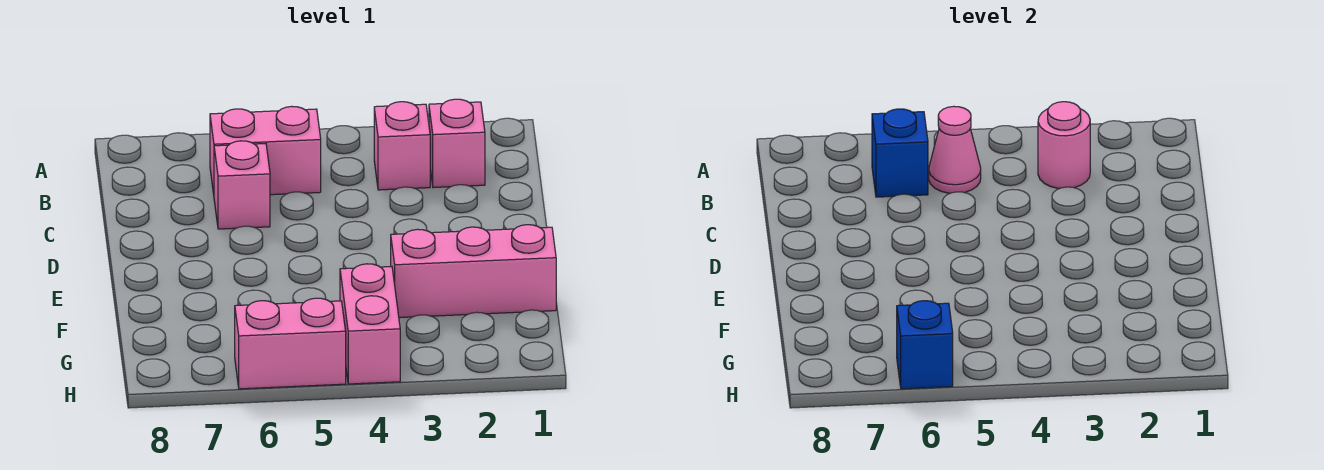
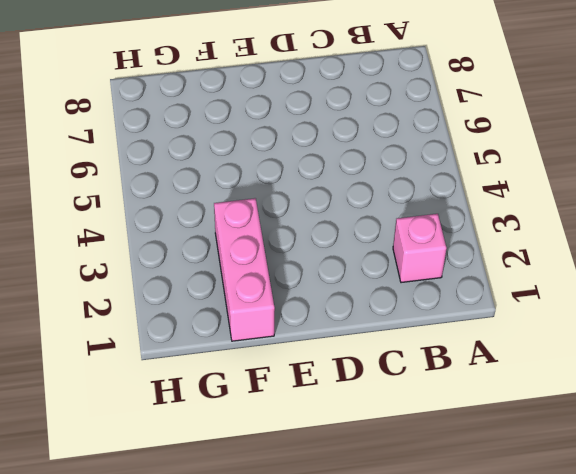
none -> pink brick B3 level 1
none -> pink brick B5:B6 level 1

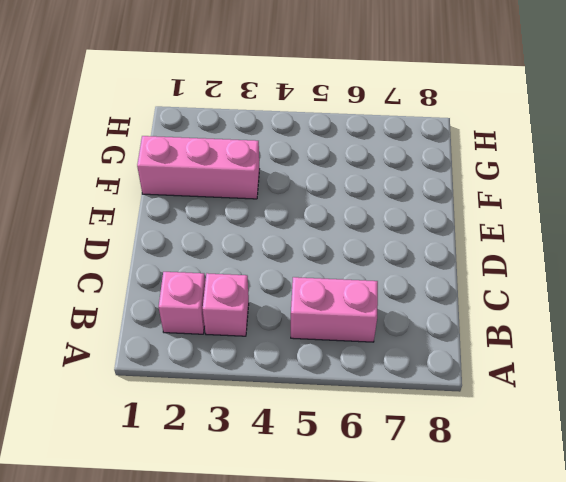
none -> pink brick C6 level 1
none -> pink brick G4:H4 level 1

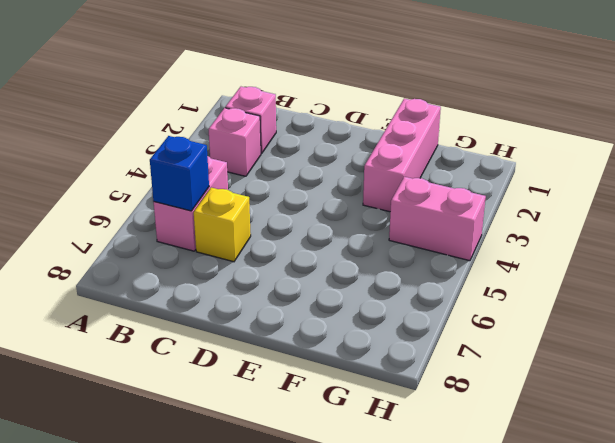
yellow brick C6 level 1 -> pink brick C6 level 1
none -> pink brick H5:H6 level 1
none -> pink round brick B3 level 2

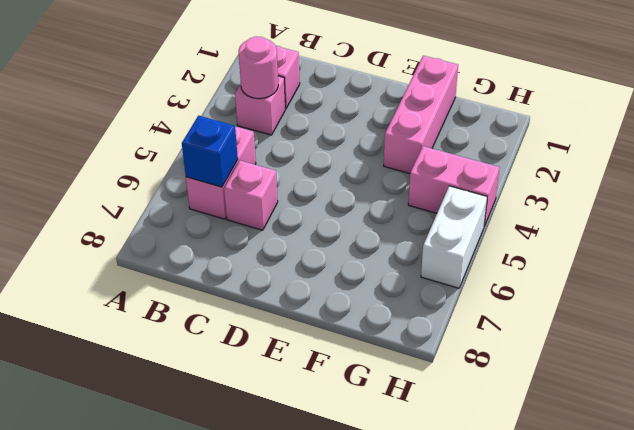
white brick H5:H6 level 1 -> pink brick H5:H6 level 1
none -> pink cone B5 level 2
none -> blue brick H6 level 2

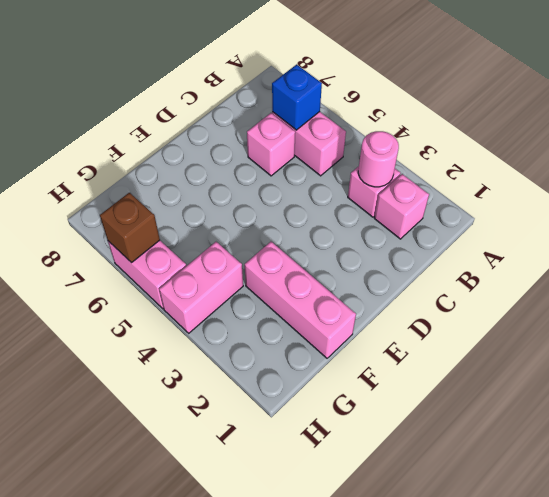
brown brick H6 level 2 -> blue brick H6 level 2
none -> pink cone B5 level 2

